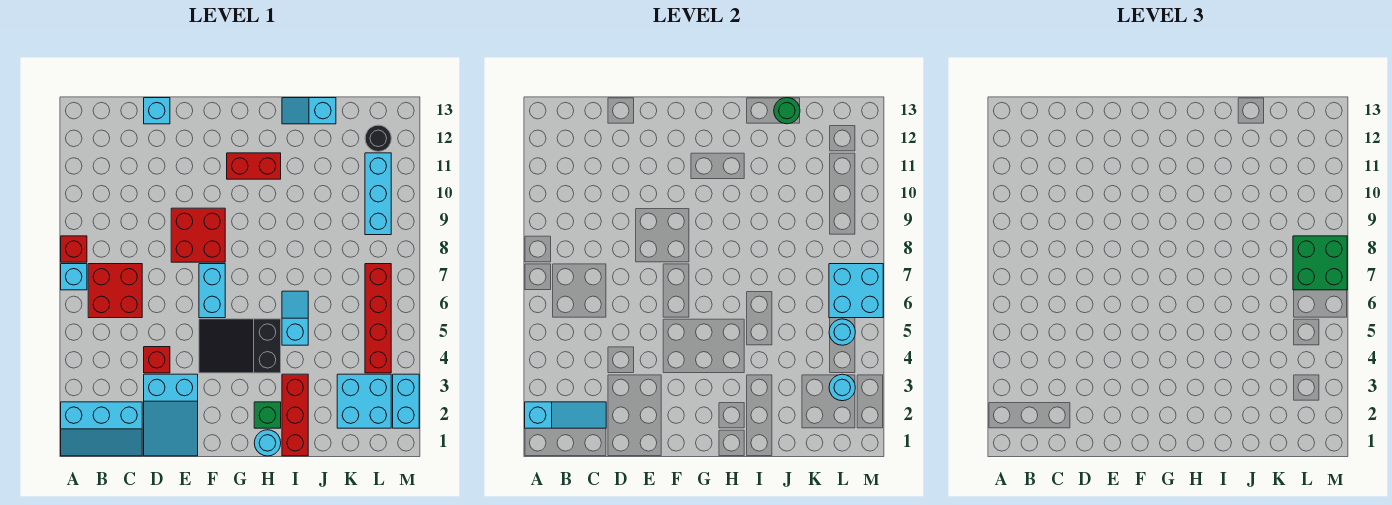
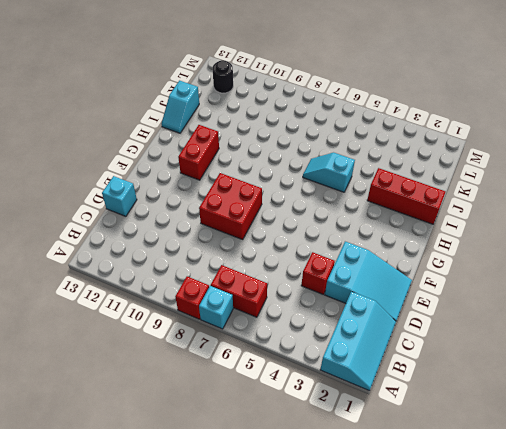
red brick B6:B7 level 1 -> red brick B6:C7 level 1
none -> black slope F4:H5 level 1 top H
none -> cyan brick F6:F7 level 1
none -> cyan round brick H1 level 1

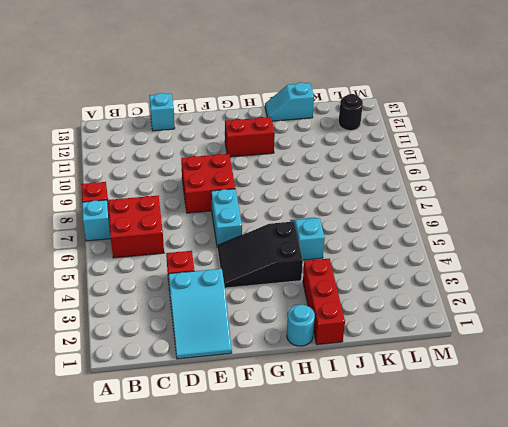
none -> cyan slope A1:C2 level 1 top 2
none -> green brick H2 level 1
none -> cyan brick K2:L3 level 1

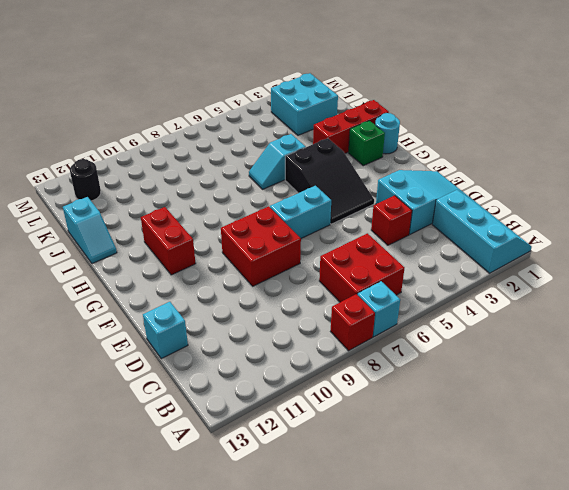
none -> red brick L4:L7 level 1
none -> cyan brick L9:L11 level 1
none -> cyan brick M2:M3 level 1

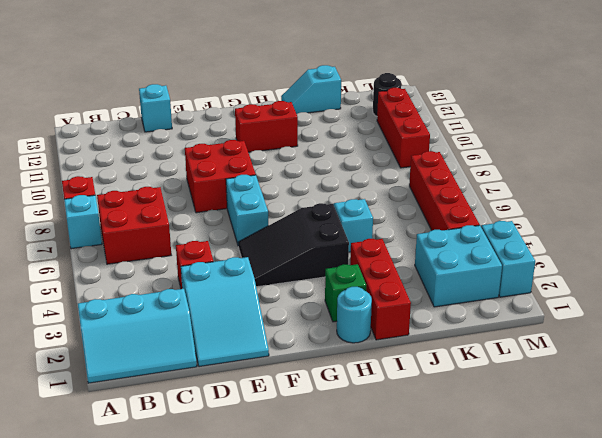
red brick L9:L11 level 1 -> cyan brick L9:L11 level 1
none -> cyan slope A2:C2 level 2 top A
none -> green round brick J13 level 2
none -> cyan round brick L3 level 2

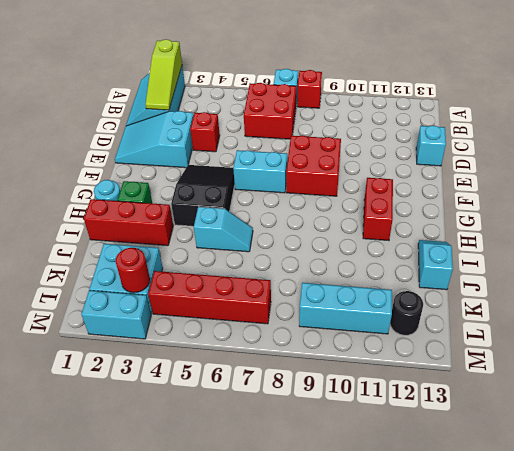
lime slope A2:C2 level 2 top A -> cyan slope A2:C2 level 2 top A
red round brick L3 level 2 -> cyan round brick L3 level 2
none -> green round brick J13 level 2
none -> cyan round brick L5 level 2
none -> cyan brick L6:M7 level 2

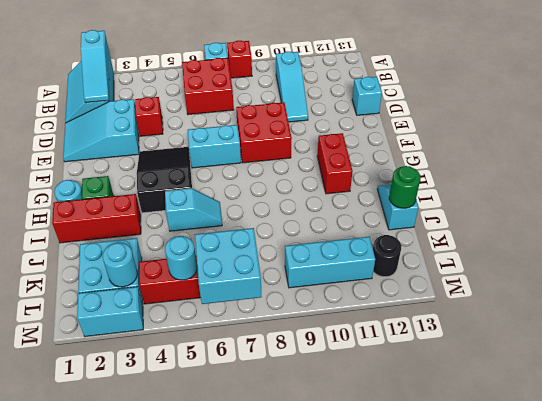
cyan slope B10:D10 level 1 top B -> none
none -> green brick L7:M8 level 3

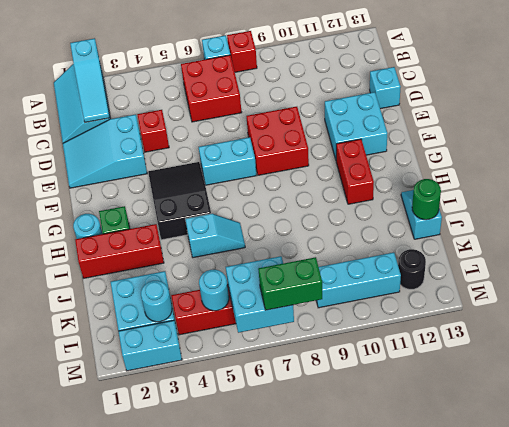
cyan brick E11:F12 level 1 -> none
green brick M7:M8 level 3 -> green brick L7:M8 level 3

